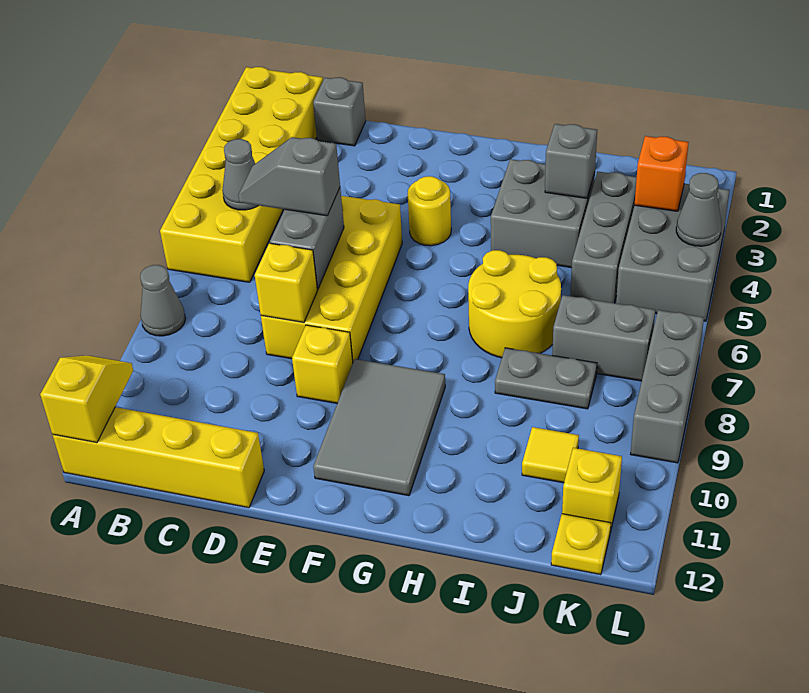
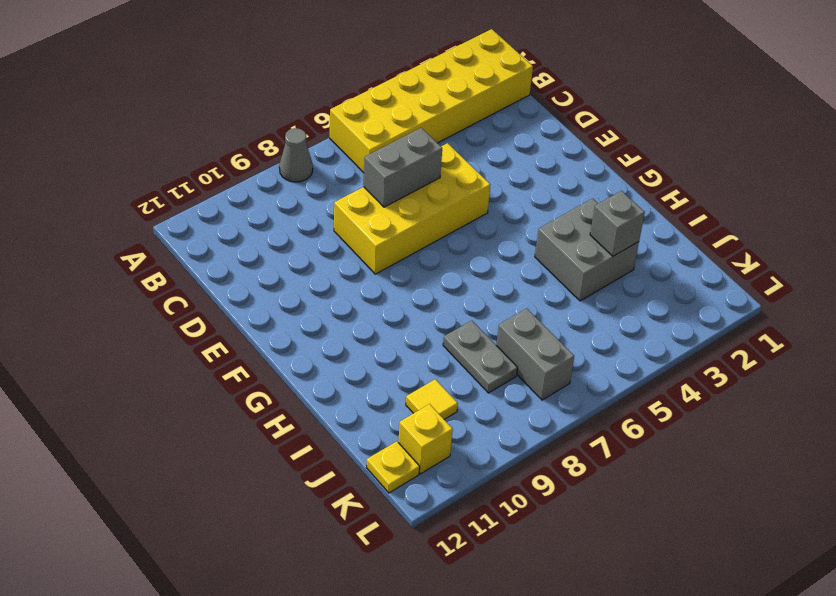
none -> yellow brick A12:D12 level 1
none -> grey brick C1 level 1
none -> yellow brick E9 level 1

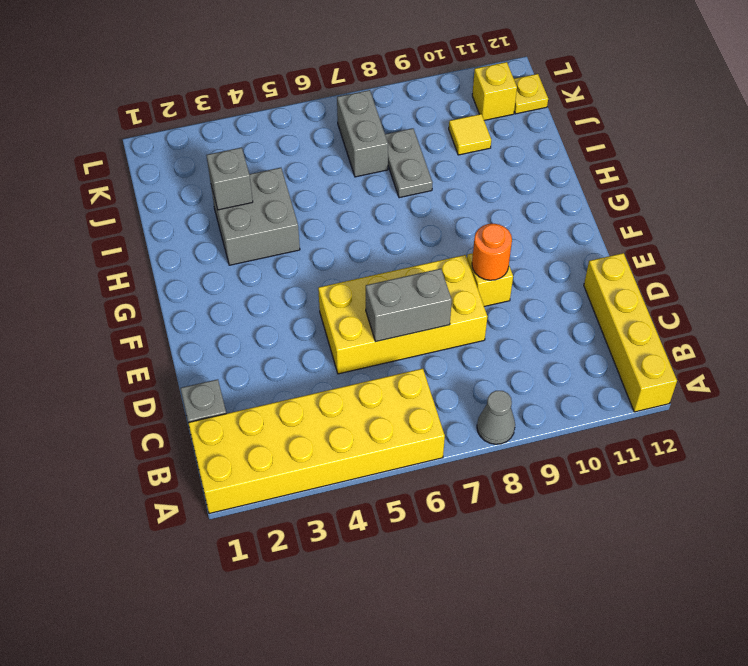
orange round brick E9 level 2 -> none
none -> yellow round brick F4 level 1
none -> grey tile F9:G11 level 1
none -> yellow round brick H6:I7 level 1

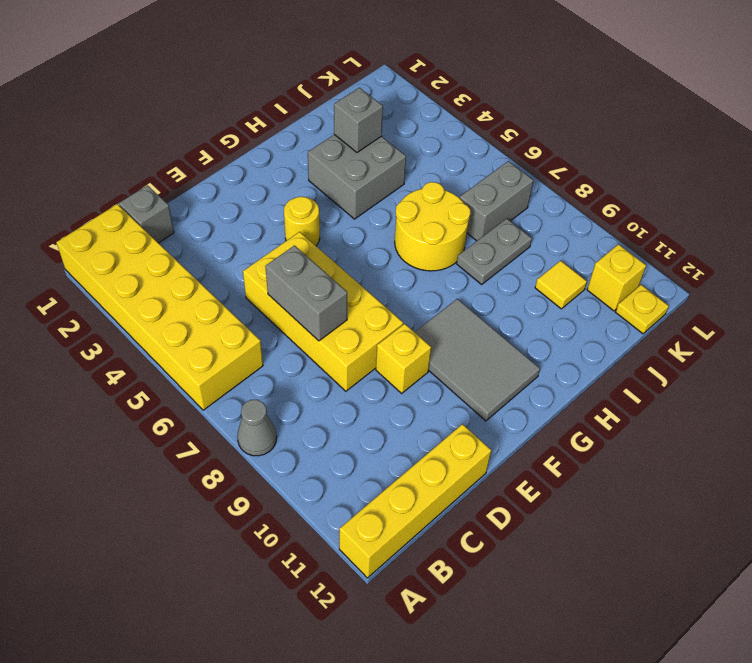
none -> grey brick J3:J5 level 1
none -> grey brick K3:L5 level 1
none -> grey brick L7:L9 level 1

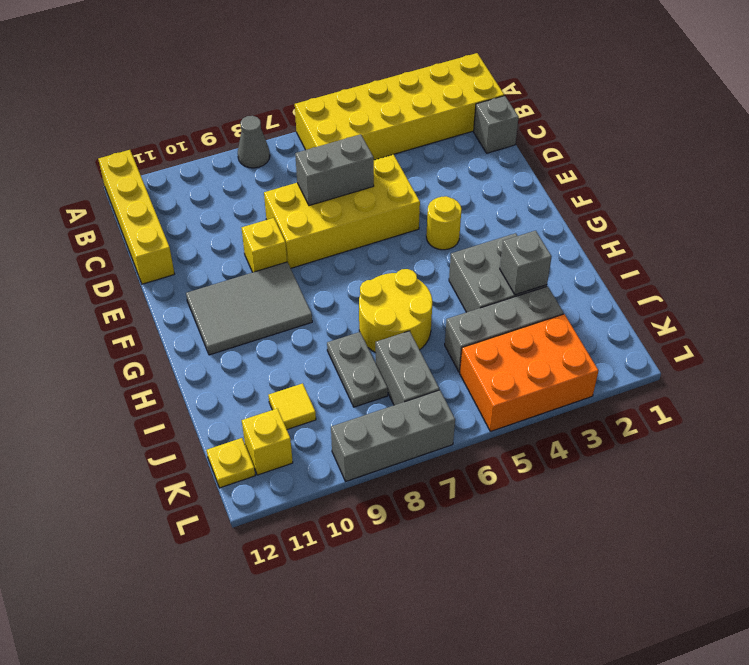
orange brick K3:L5 level 1 -> grey brick K3:L5 level 1
none -> yellow slope A11:A12 level 2 top 12
none -> grey cone B5 level 2
none -> yellow brick D8 level 2

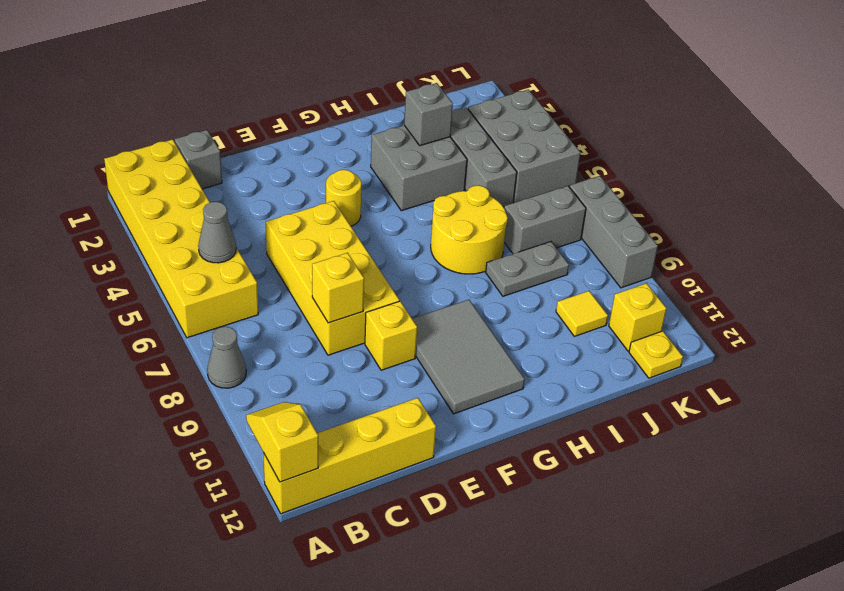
none -> grey brick D6:D7 level 2
none -> orange brick K3 level 2
none -> grey cone L4 level 2

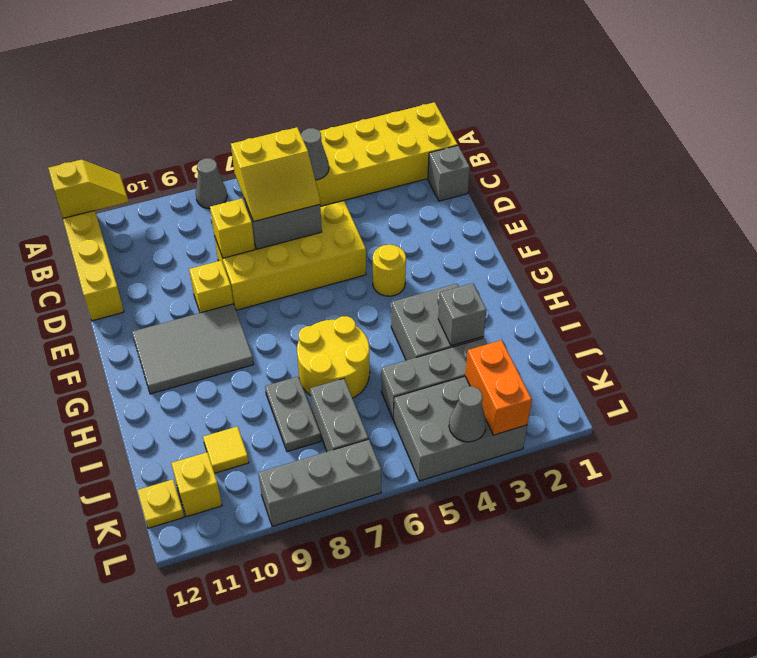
yellow slope C6:D7 level 3 top C -> grey slope C6:D6 level 3 top D
orange brick K3:L3 level 2 -> orange brick K3 level 2

